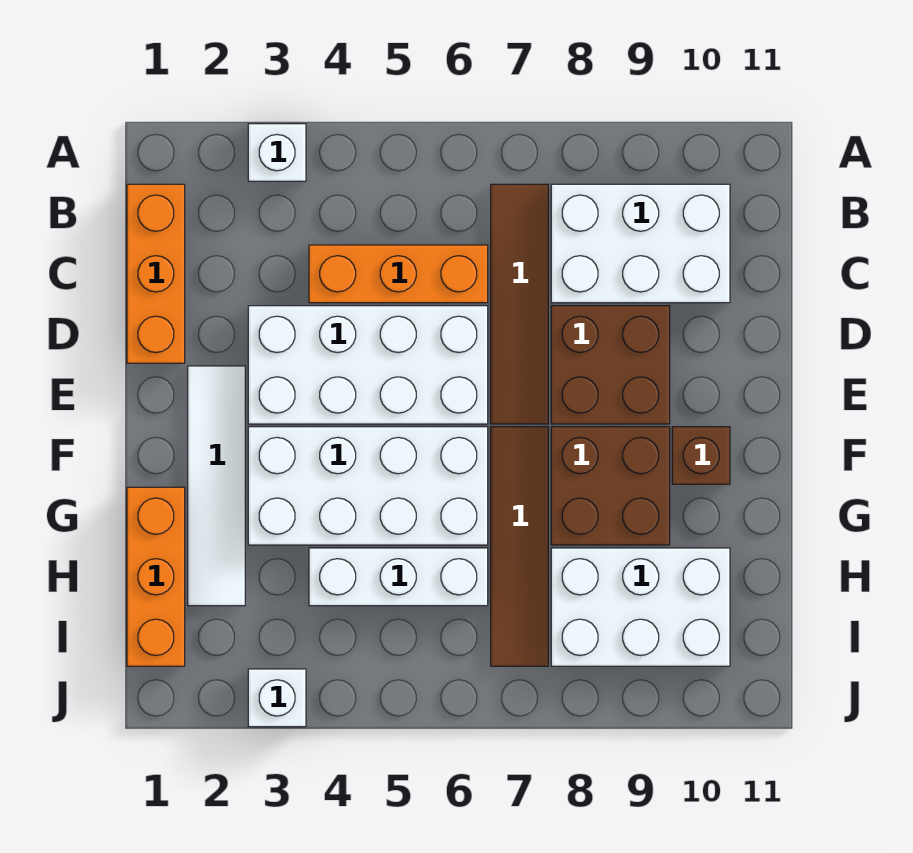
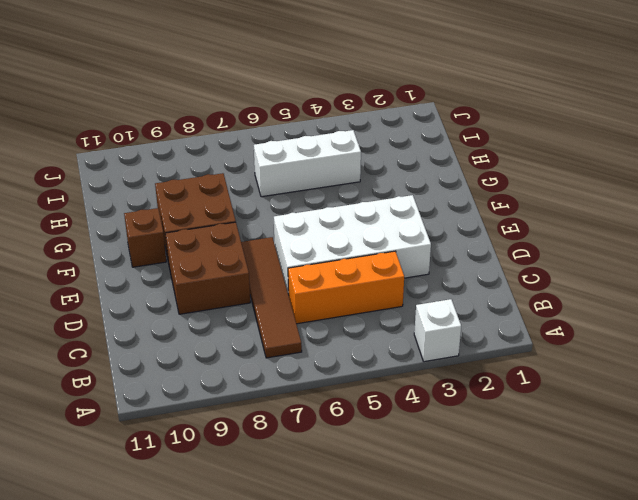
none -> orange brick B1:D1 level 1
none -> white brick B8:C10 level 1
none -> white tile E2:H2 level 1

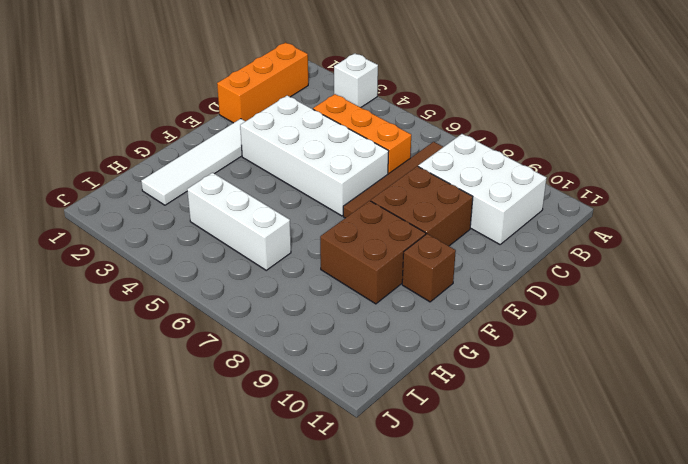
none -> white brick F3:G6 level 1
none -> brown tile F7:I7 level 1
none -> orange brick G1:I1 level 1

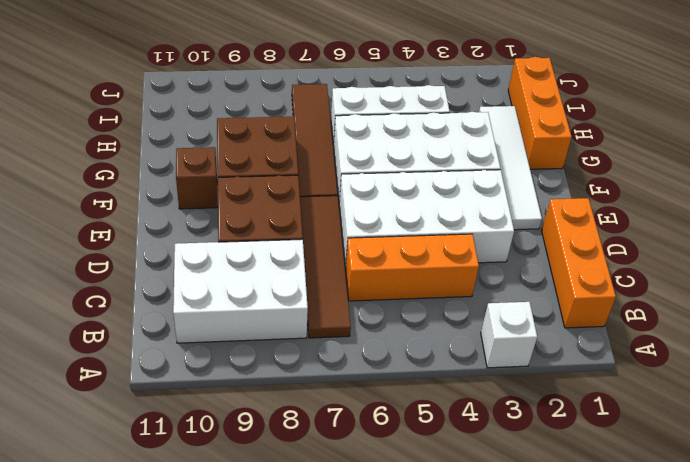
none -> white brick H8:I10 level 1
none -> white brick J3 level 1

